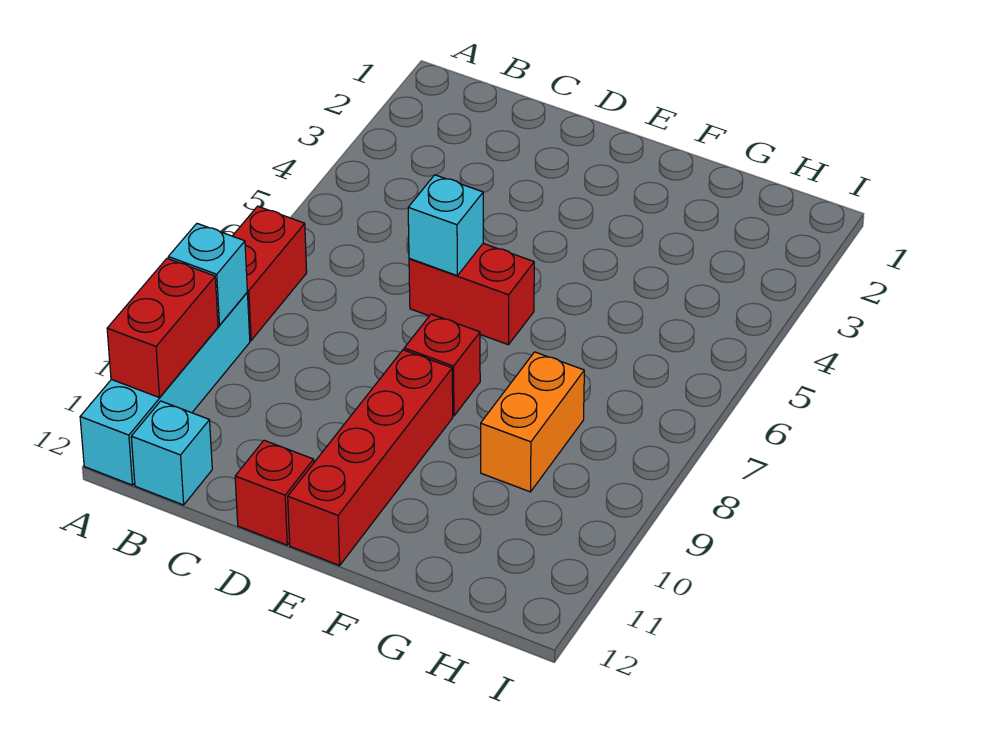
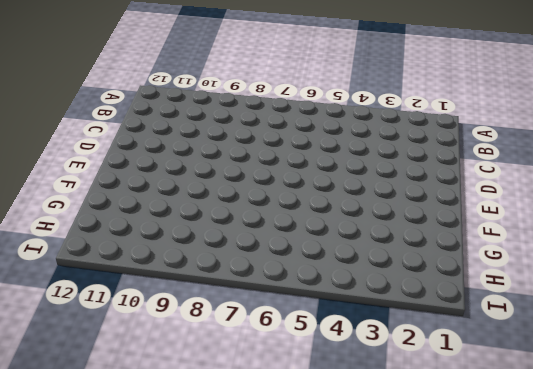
none -> red brick A7:A8 level 1
none -> cyan brick A9:A12 level 1

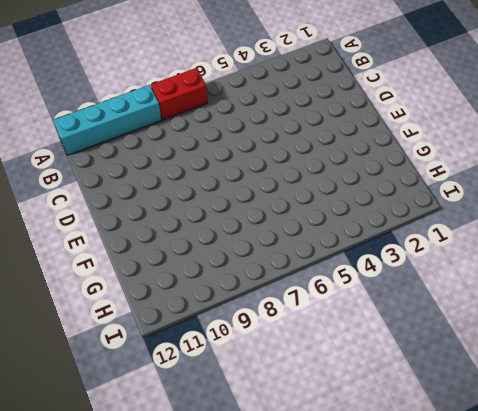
none -> cyan brick B12 level 1
none -> red brick D6:E6 level 1

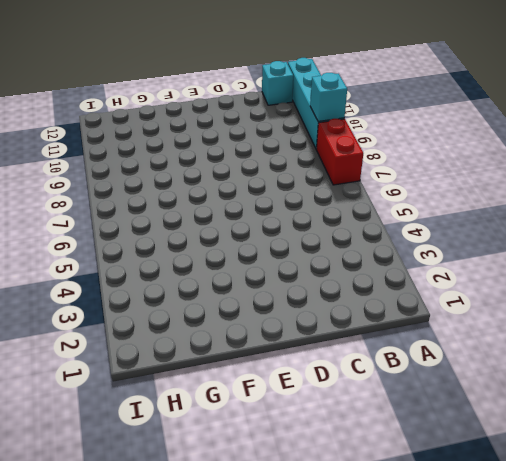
none -> red brick D6:E6 level 1
none -> red brick D12 level 1

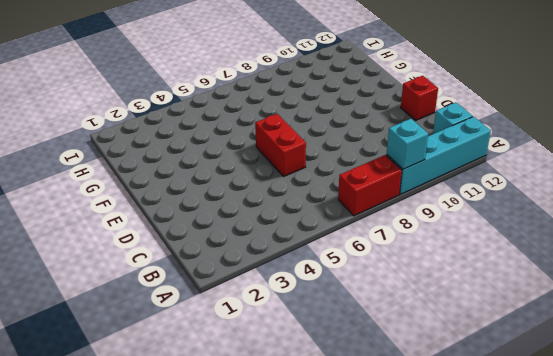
none -> red brick E8 level 1
none -> red brick E9:E12 level 1

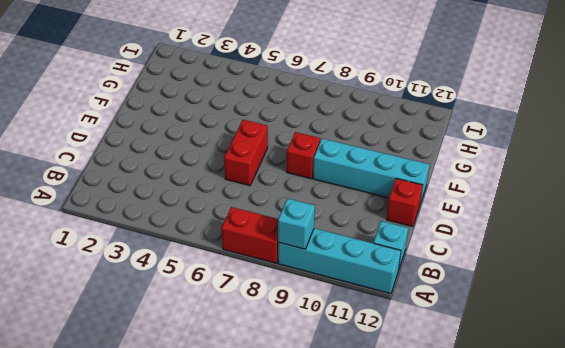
cyan brick E9:E12 level 1 -> red brick E9:E12 level 1
none -> orange brick G8:G9 level 1
none -> red brick A10:A11 level 2

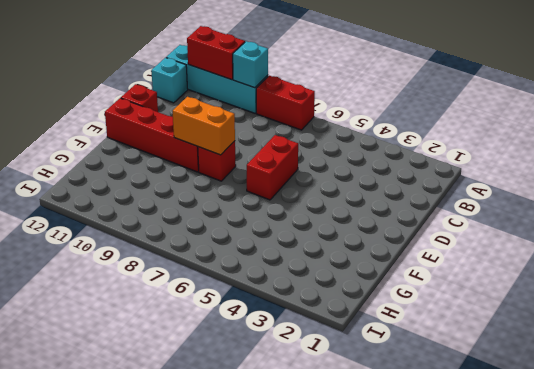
orange brick E8:E9 level 2 -> orange brick G8:G9 level 1
none -> cyan brick D6 level 2

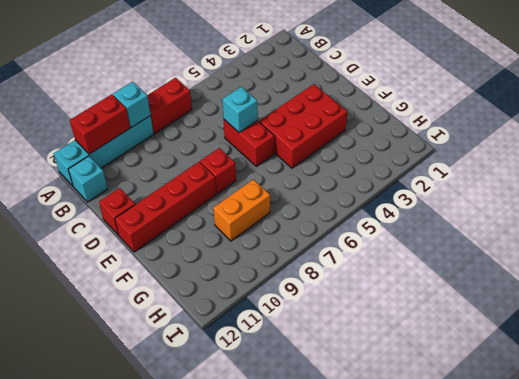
red brick E3:F5 level 1 -> none

